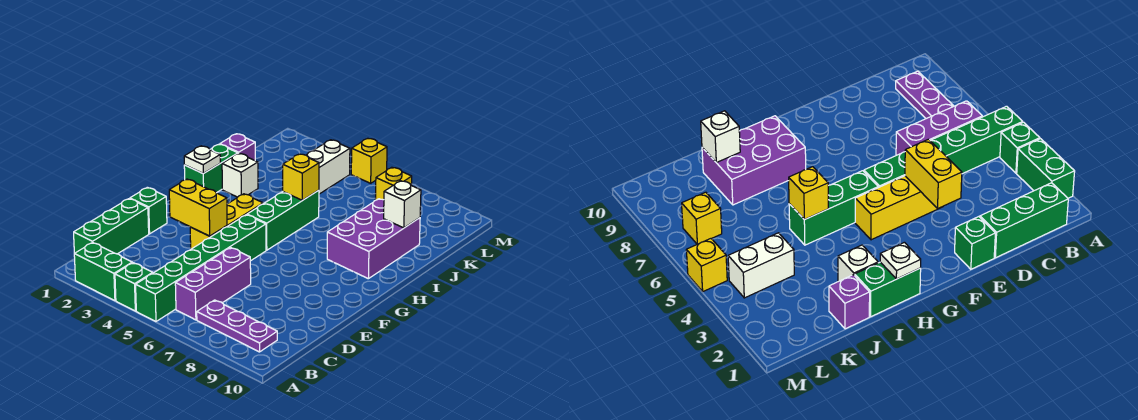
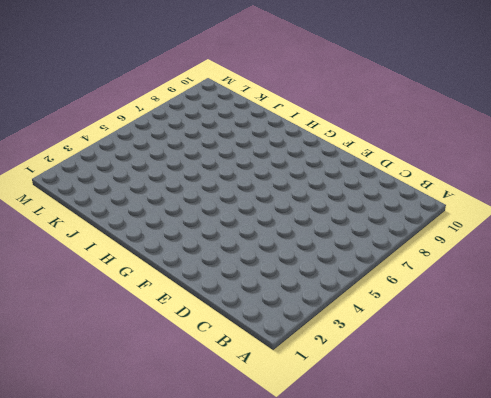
none -> green brick A2:A3 level 1
none -> green brick A4 level 1
none -> green brick A5:F5 level 1

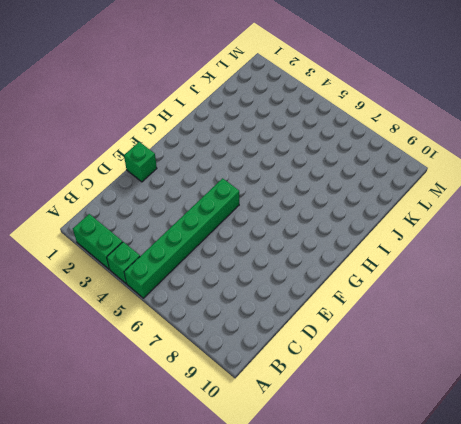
none -> green brick B1:D1 level 1
none -> purple brick B6:D6 level 1
none -> purple plate B7:B9 level 1

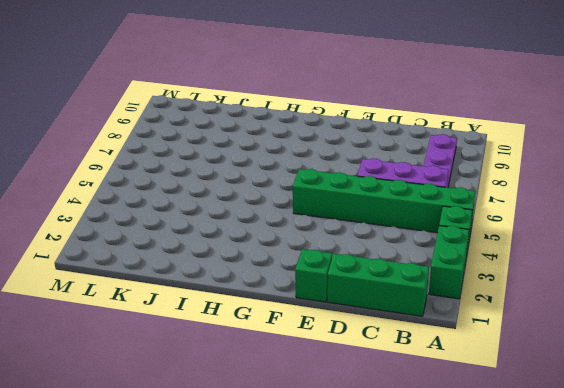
none -> yellow brick E4:G4 level 1
none -> green brick G5:I5 level 1
none -> green brick H1:I1 level 1

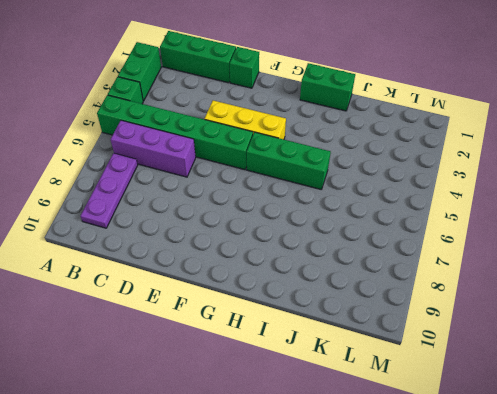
none -> purple brick H8:J9 level 1
none -> white brick I2 level 1
none -> purple brick J1 level 1

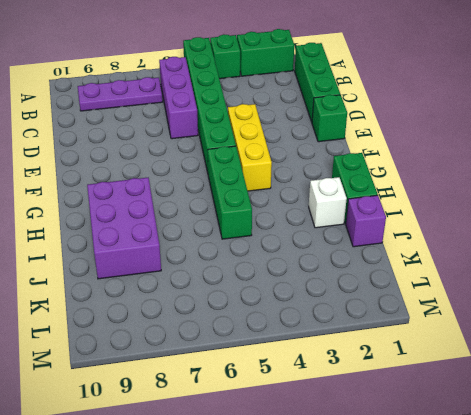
none -> white brick K4:L4 level 1
none -> yellow brick L7 level 1
none -> yellow brick M5 level 1

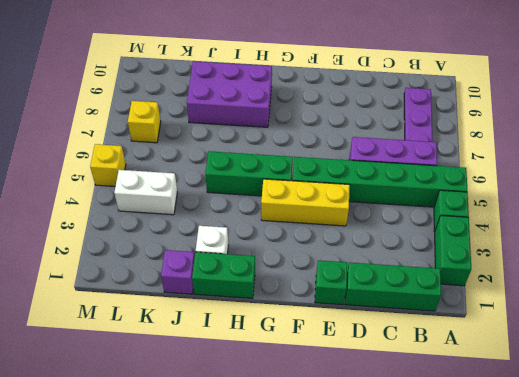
none -> yellow brick E3:E4 level 2
none -> white plate H1 level 2
none -> yellow brick I5 level 2

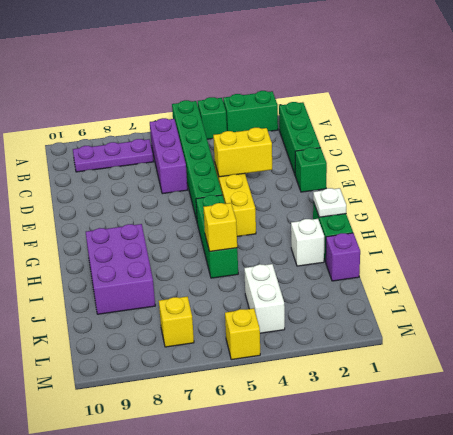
none -> white brick J9 level 2

